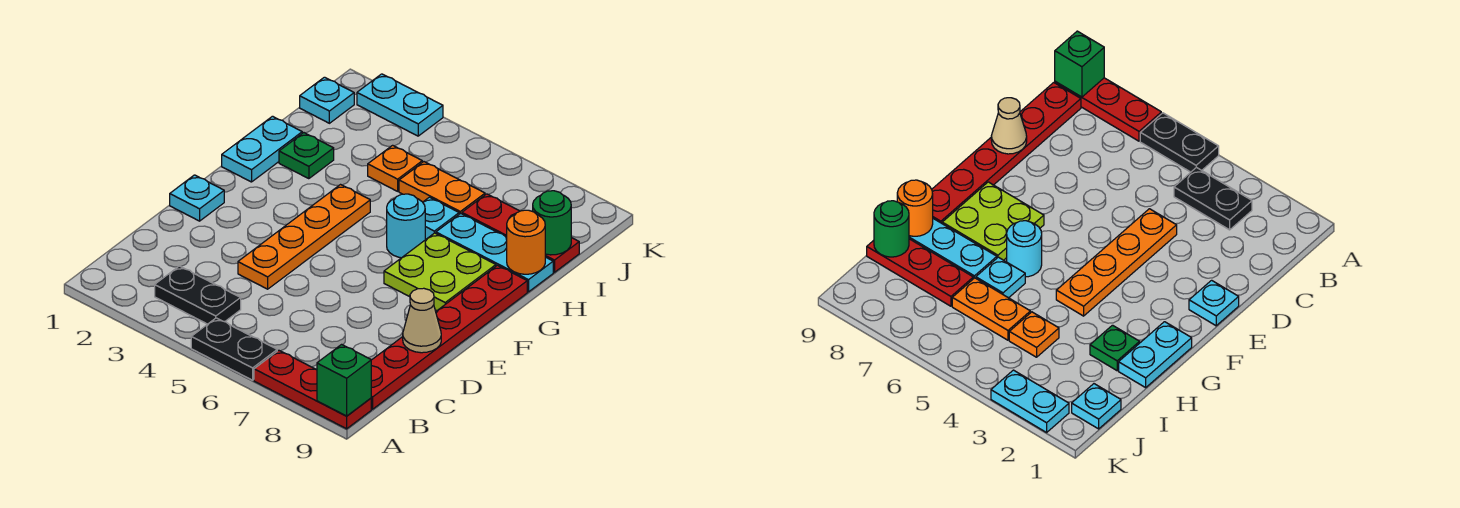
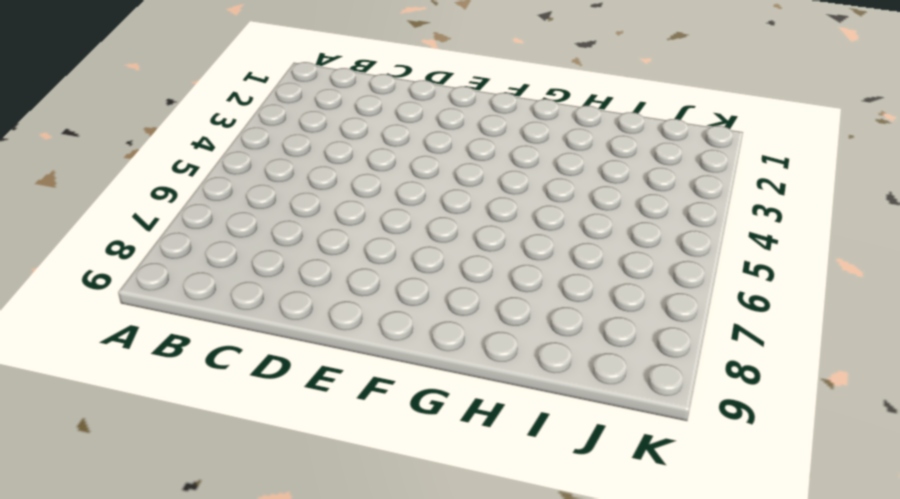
none -> black plate A5:A6 level 1
none -> red plate A7:A9 level 1
none -> black plate B3:B4 level 1

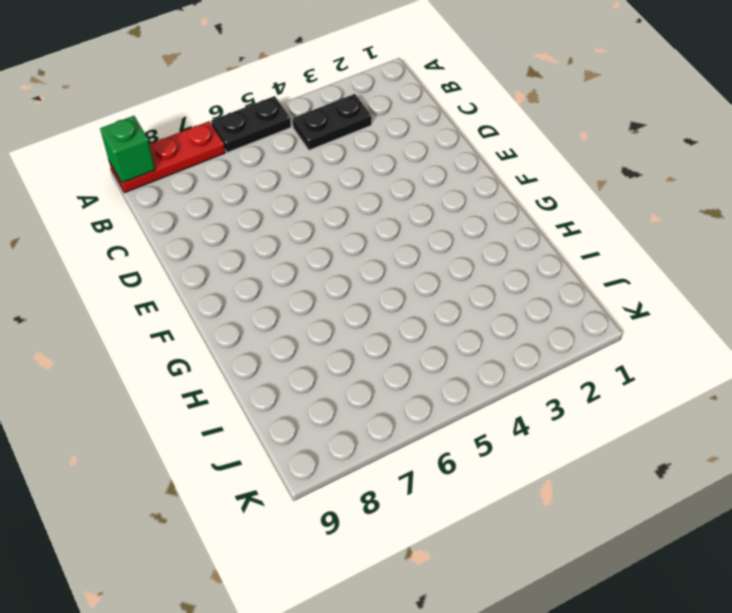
none -> red plate B9:G9 level 1
none -> orange plate D4:G4 level 1
none -> cyan plate E1 level 1

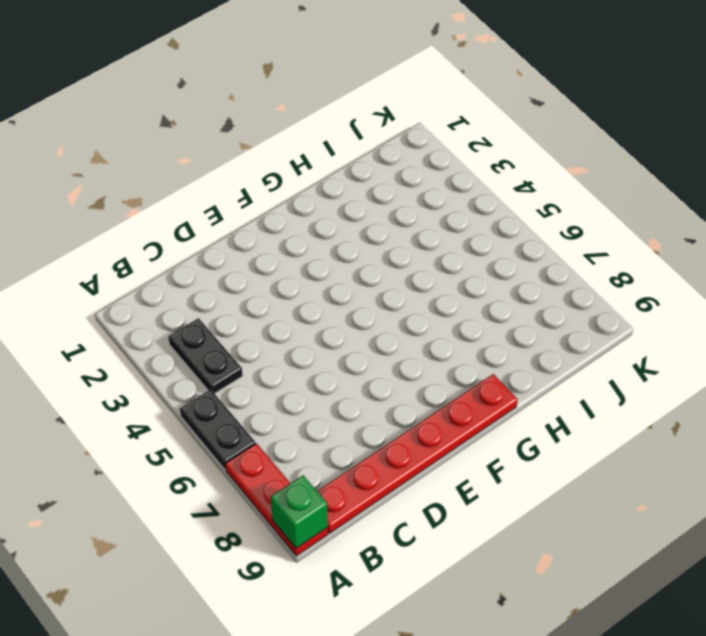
none -> orange plate D4:G4 level 1
none -> cyan plate E1 level 1
none -> lime plate F7:G8 level 1

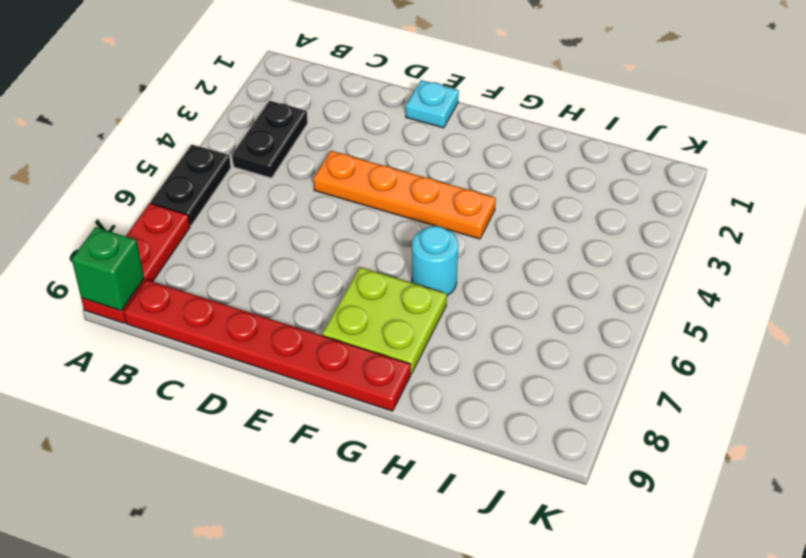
none -> cyan plate G1:H1 level 1
none -> green plate H2 level 1
none -> cyan plate H6 level 1

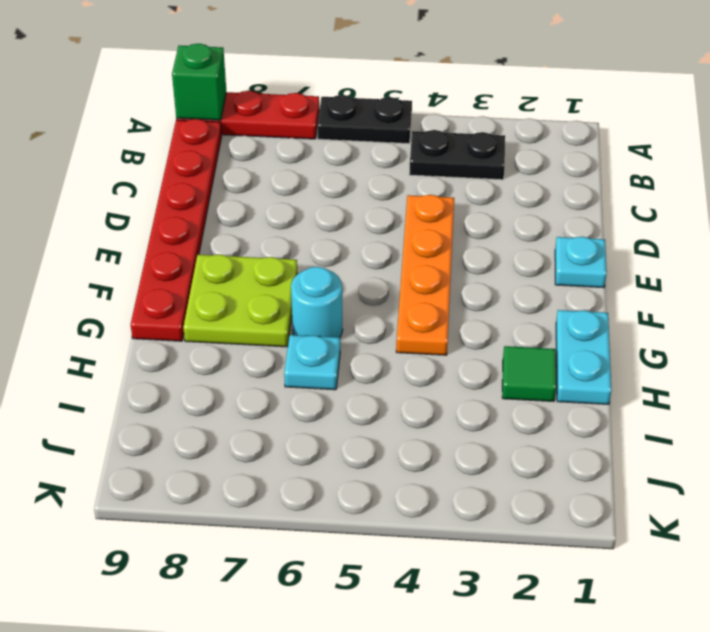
green tile H2 level 1 -> green plate H2 level 1
none -> cyan plate H7:H9 level 1
none -> orange plate I4 level 1
none -> orange plate I5:I6 level 1

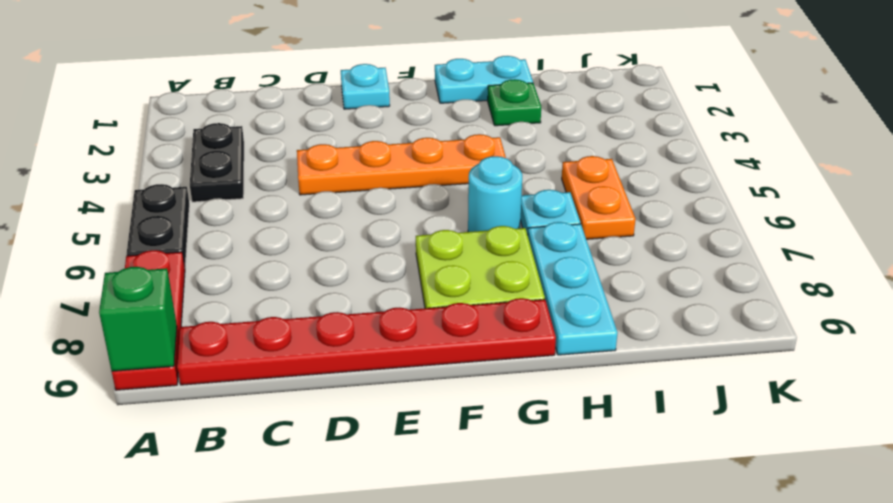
none -> orange plate I4 level 1
none -> red plate I7:I9 level 1
none -> cyan plate J1 level 1

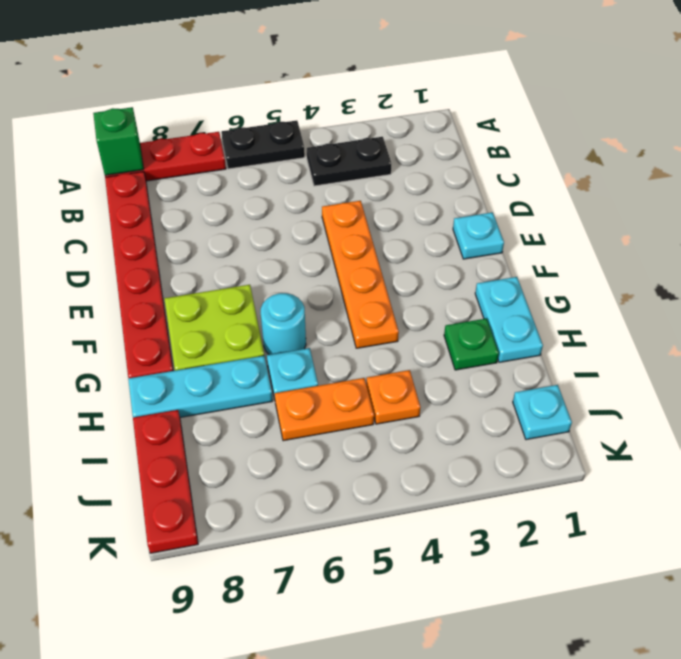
red plate I9:K9 level 1 -> red plate I7:I9 level 1
none -> cyan plate K2:K3 level 1
none -> tan cone D9 level 2
none -> orange round brick H9 level 2

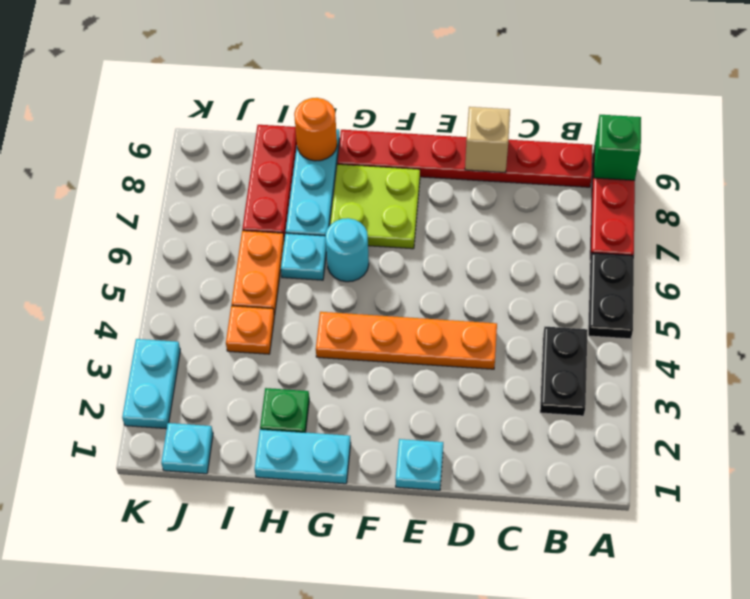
tan brick D9 level 2 -> tan cone D9 level 2
none -> green round brick I9 level 2

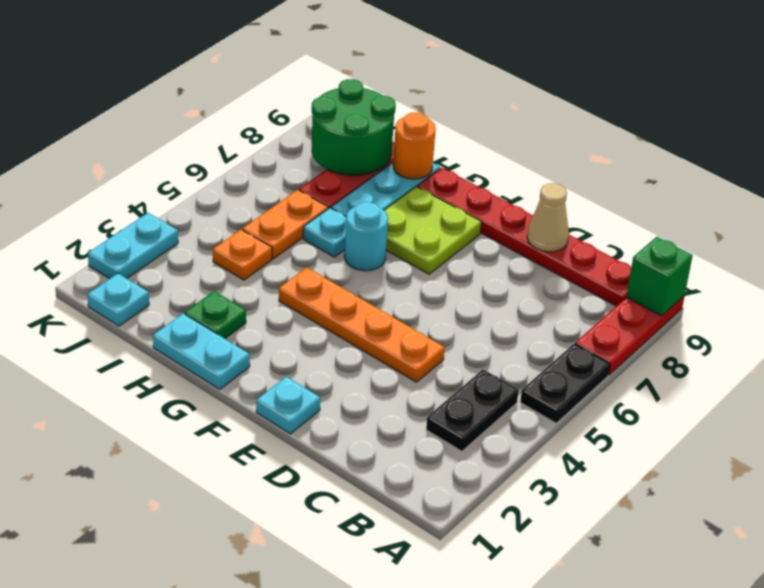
green round brick I8:J9 level 2 -> green round brick I9 level 2

